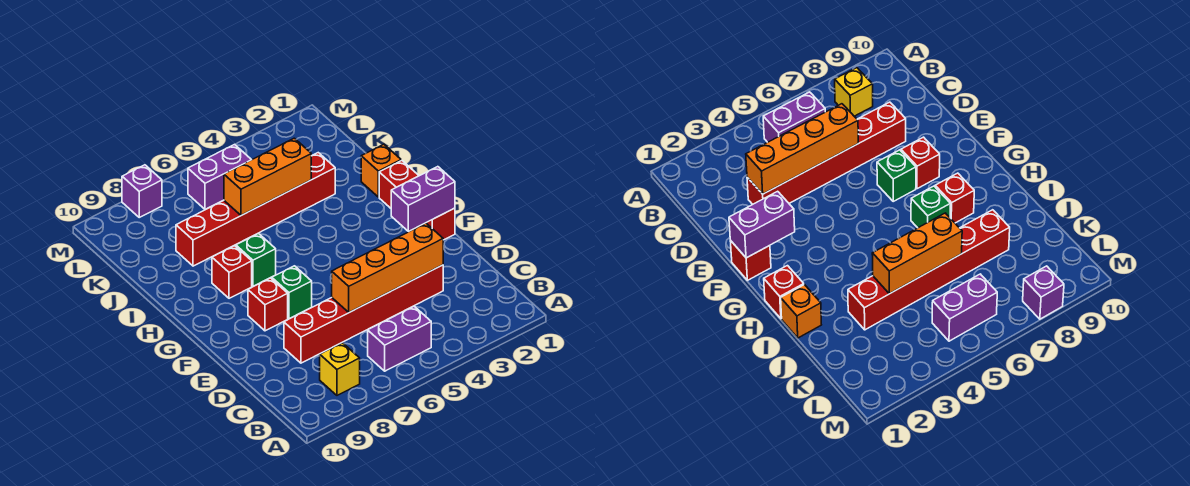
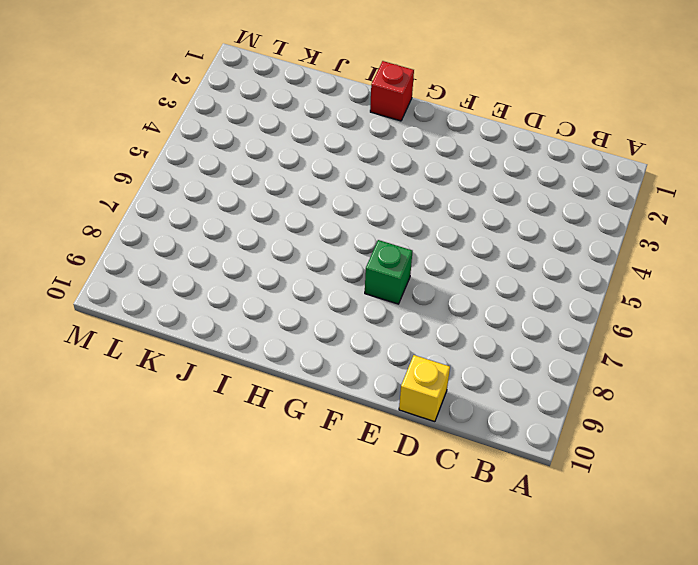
yellow brick D10 level 1 -> yellow brick B8 level 1
none -> purple brick B5:B6 level 1
none -> red brick D3:D8 level 1
none -> red brick F1 level 1

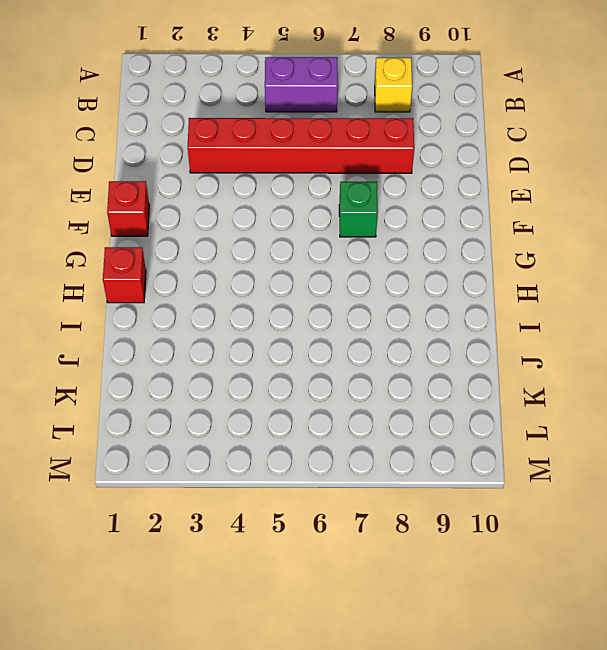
none -> red brick F8 level 1
none -> green brick H7 level 1
none -> red brick H8 level 1

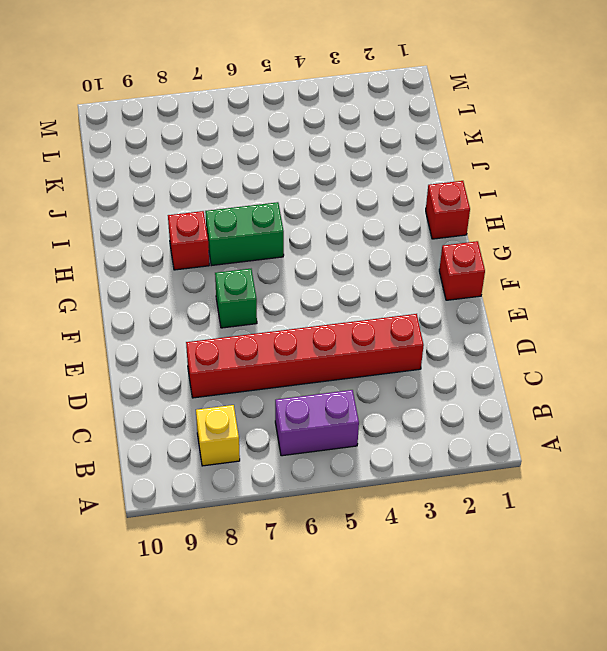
green brick H6:H7 level 1 -> green brick H7 level 1
none -> red brick F8 level 1
none -> orange brick I1 level 1
none -> red brick J3:J8 level 1

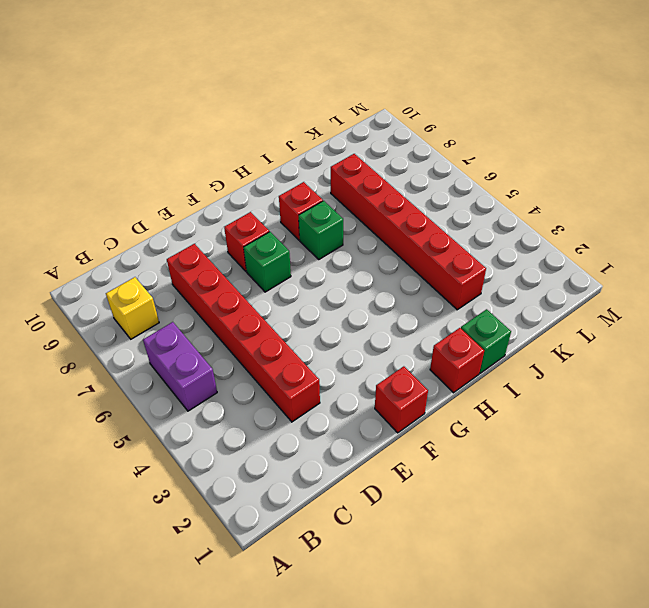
green brick I1 level 1 -> orange brick I1 level 1
none -> purple brick L5:L6 level 1
none -> purple brick M8 level 1
none -> orange brick D3:D6 level 2

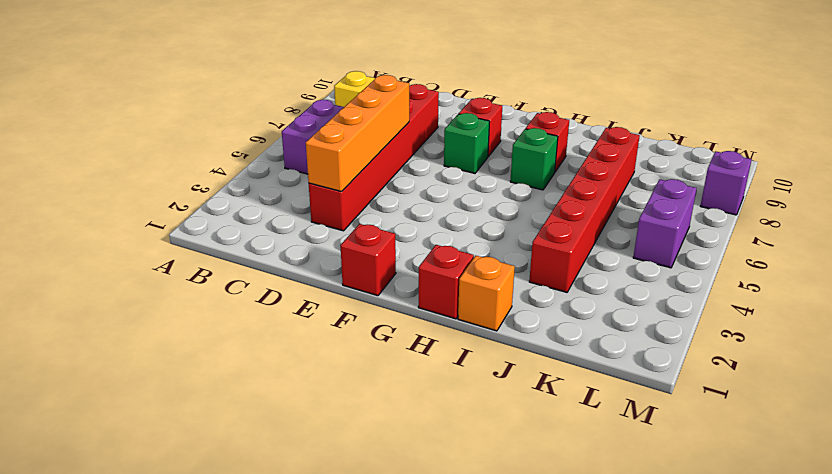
none -> purple brick F1:F2 level 2
none -> orange brick J4:J6 level 2

